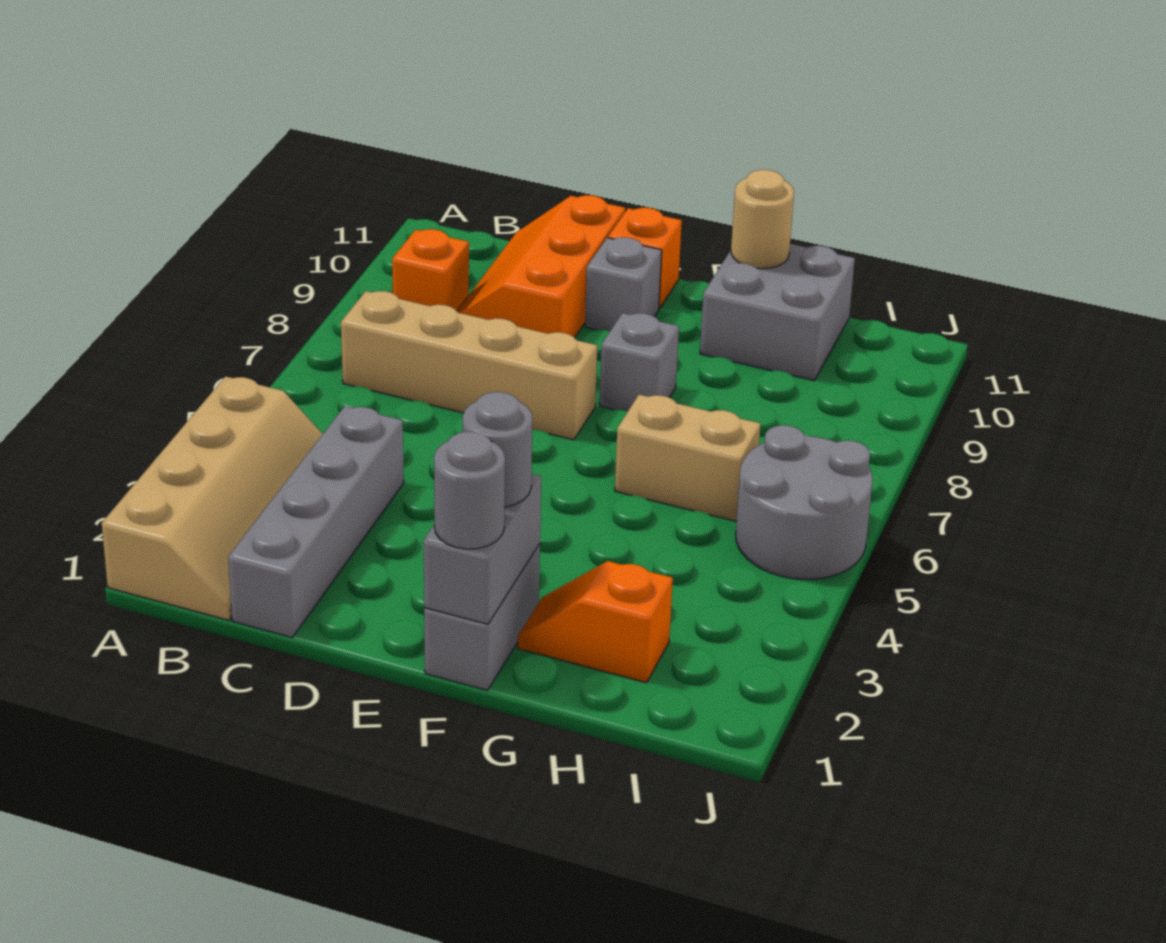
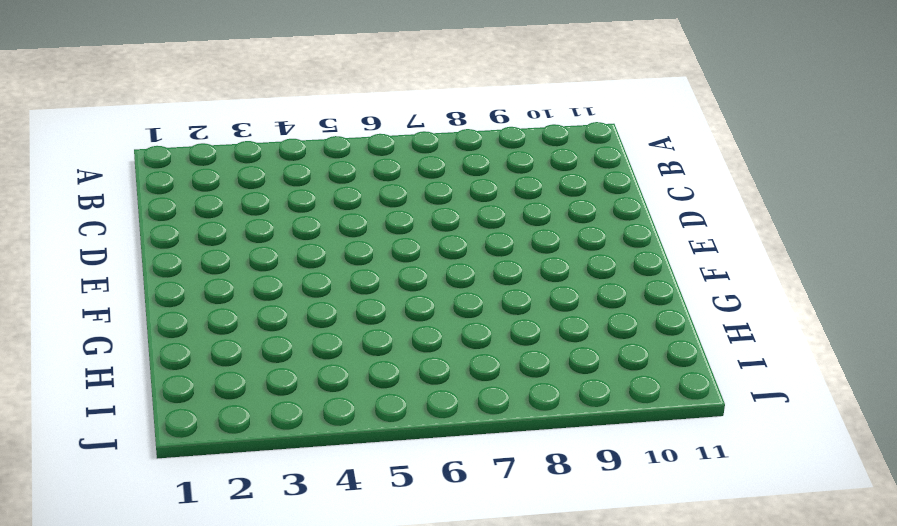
none -> tan slope A1:B4 level 1 top A
none -> tan brick B7:E7 level 1
none -> orange brick B9 level 1

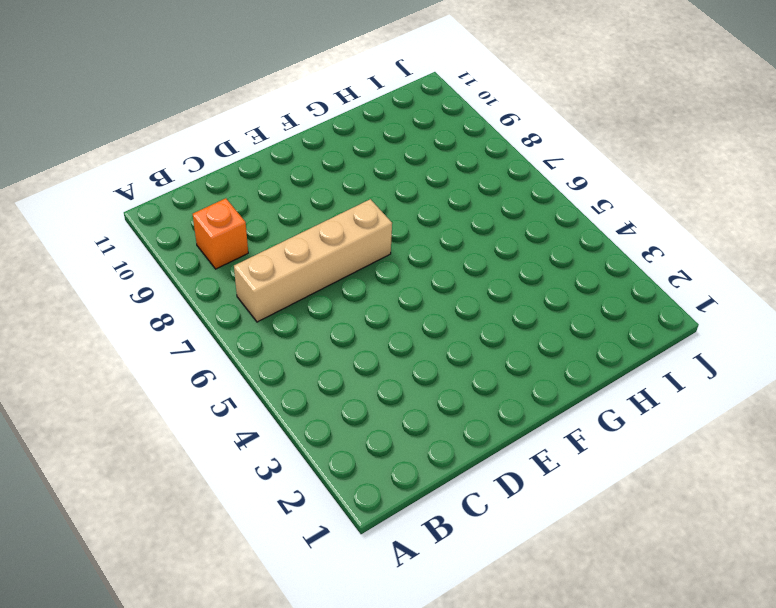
none -> tan slope A1:B4 level 1 top A
none -> grey brick C1:C4 level 1
none -> orange slope C9:D11 level 1 top D

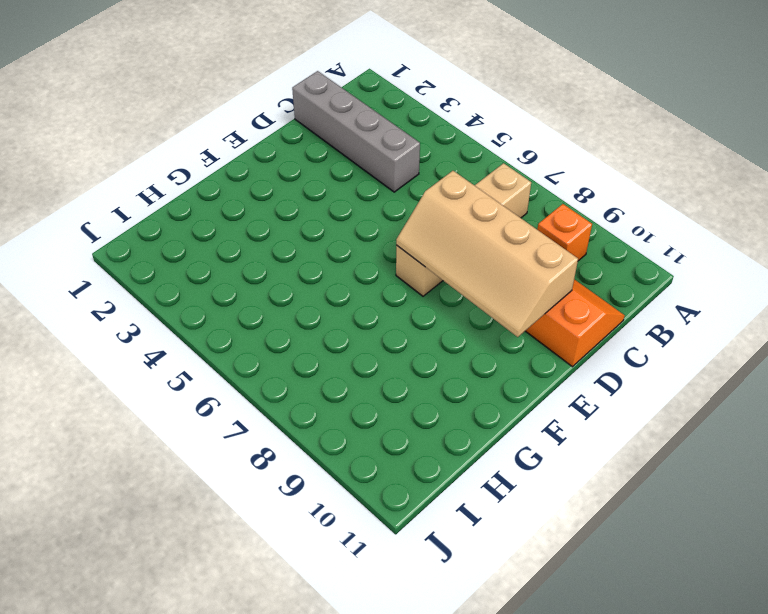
tan slope D7:E10 level 2 top D -> tan slope A1:B4 level 1 top A
none -> grey brick E10 level 1
none -> orange brick E11 level 1
none -> grey brick F1:F2 level 1

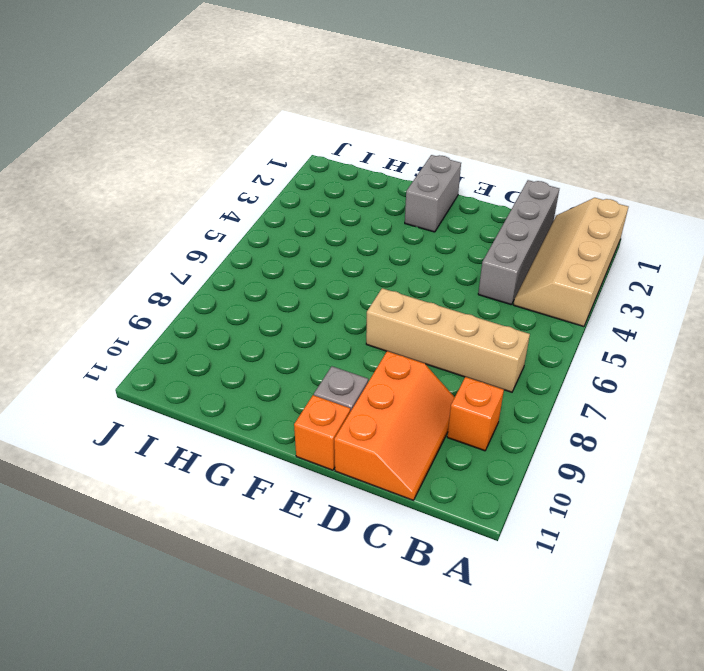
none -> grey brick F8 level 1
none -> orange slope G2:H2 level 1 top H
none -> tan brick G6:H6 level 1

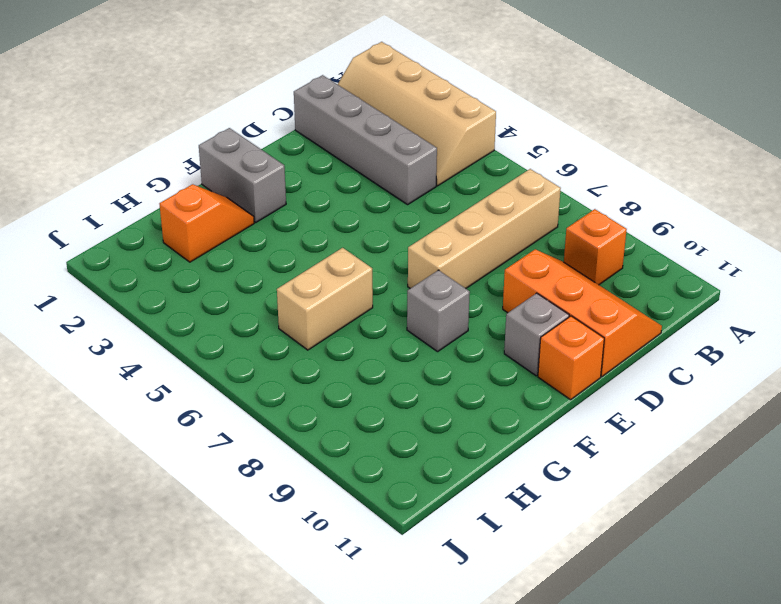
none -> grey brick G10:H11 level 1
none -> grey round brick I5:J6 level 1
none -> grey brick F1:F2 level 2

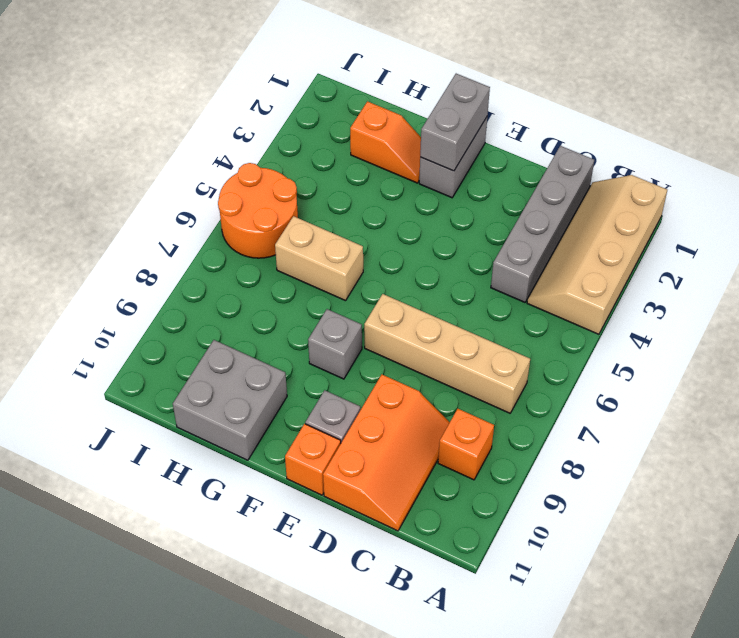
orange round brick I5:J6 level 1 -> grey round brick I5:J6 level 1
none -> tan round brick G11 level 2
none -> grey round brick F1 level 3
none -> grey round brick F2 level 3

